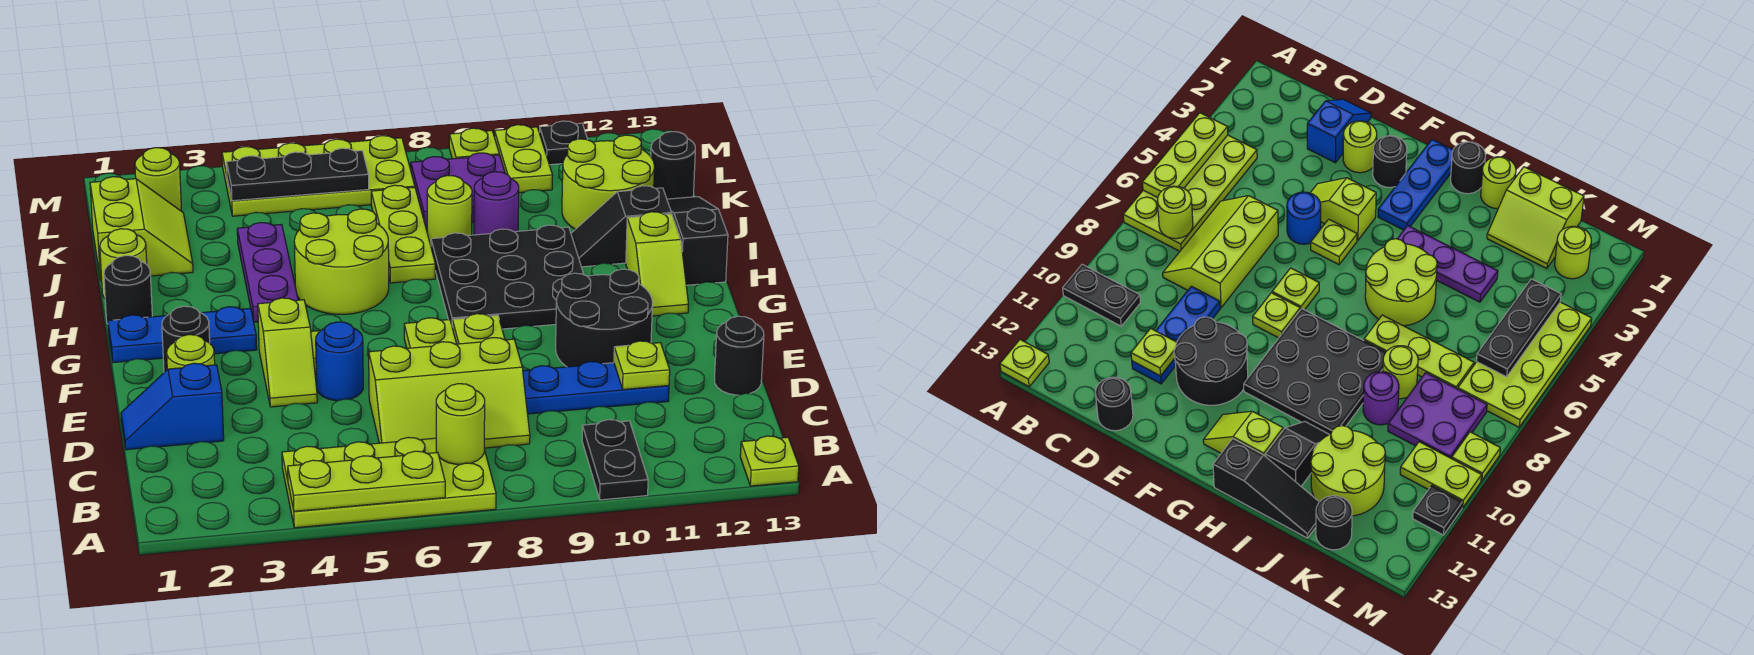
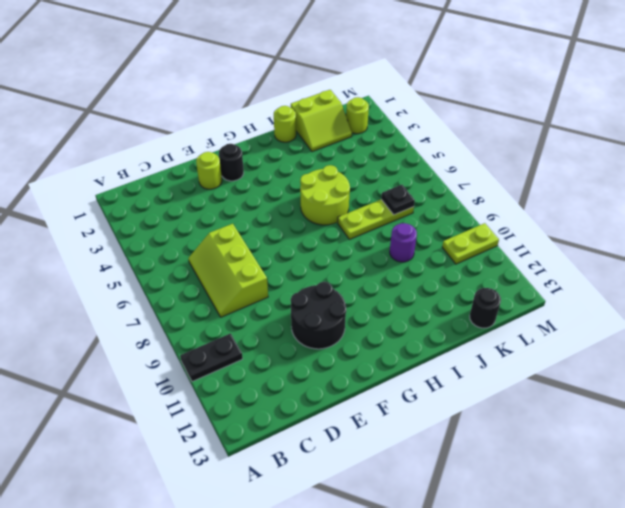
black plate K7 level 2 -> black plate M11 level 1
none -> lime plate A4:B7 level 1
none -> lime plate A13 level 1
none -> blue slope D1:D2 level 1 top 2
none -> blue plate D9:D11 level 1

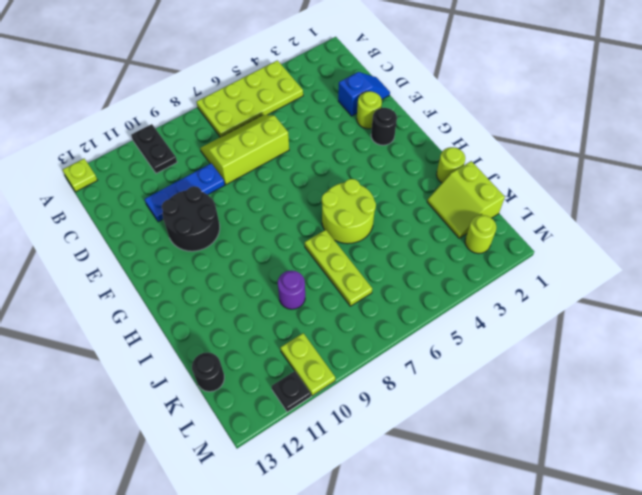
none -> black round brick D13 level 1
none -> lime slope E4:F4 level 1 top F
none -> blue round brick E5 level 1
none -> lime plate F5 level 1

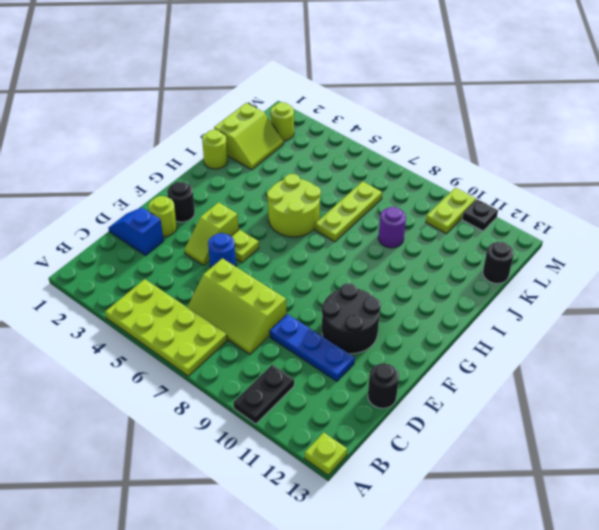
none -> lime plate F7 level 1
none -> lime plate F8 level 1
none -> blue plate G1:G3 level 1
none -> black plate G8:I10 level 1

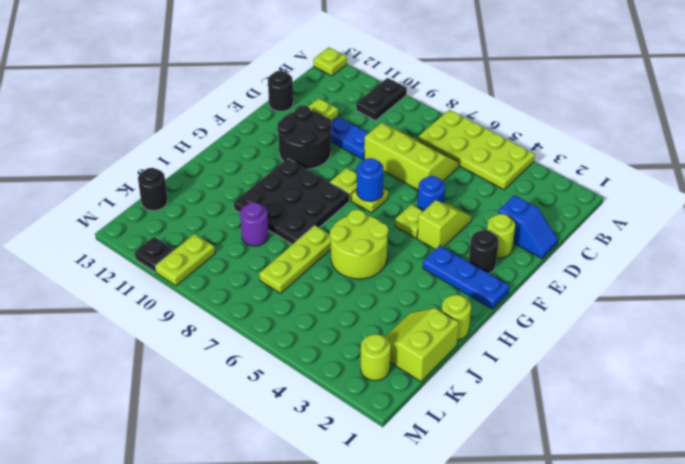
blue round brick F7 level 2 -> none
none -> lime slope G12:H12 level 1 top H
none -> black round brick H1 level 1
none -> purple plate H4:J4 level 1
none -> black slope H13:J13 level 1 top H

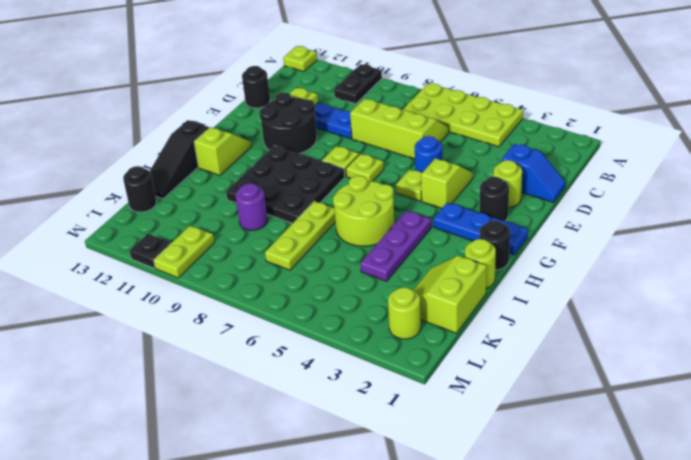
none -> black slope I11:I12 level 1 top 12
none -> lime round brick J8 level 1
none -> lime round brick J11:K12 level 1
none -> purple plate K8:L9 level 1

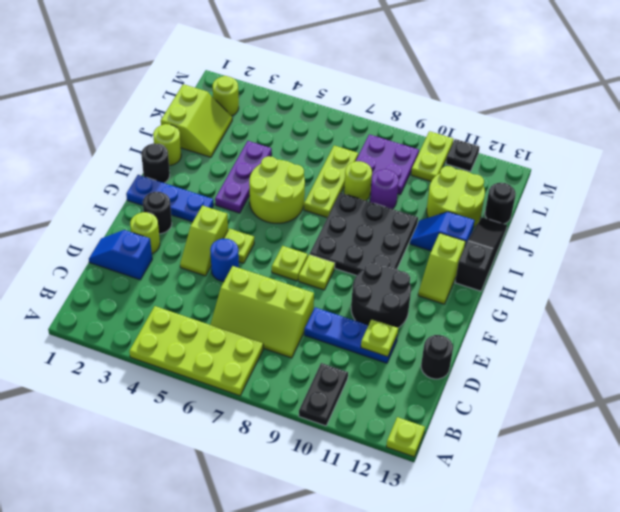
blue slope I11:I12 level 1 top 12 -> black slope I11:I12 level 1 top 12
none -> lime plate L4:M7 level 1
none -> lime plate M9 level 1
none -> lime plate A4:A6 level 2
none -> lime round brick B7 level 2

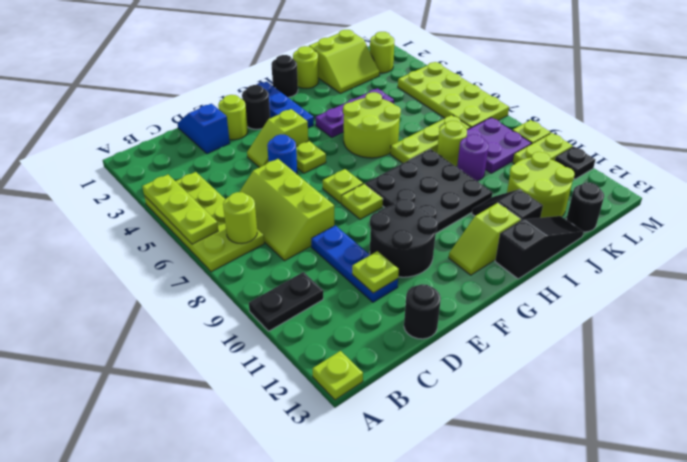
none -> black plate L4:L6 level 2

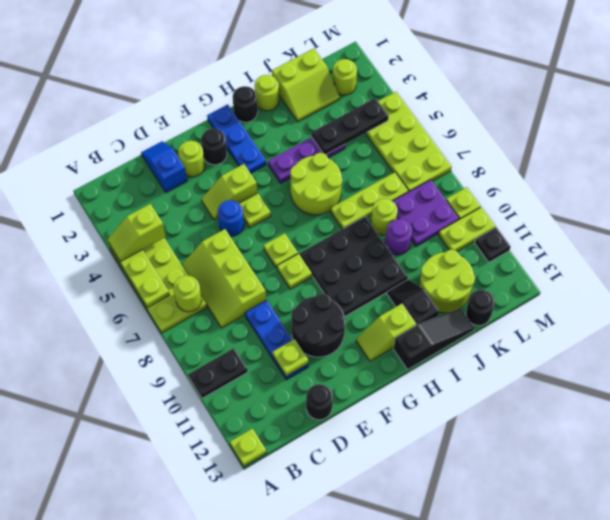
lime slope A4:B4 level 3 top B -> none
black plate J4:L4 level 2 -> black plate L4:L6 level 2

